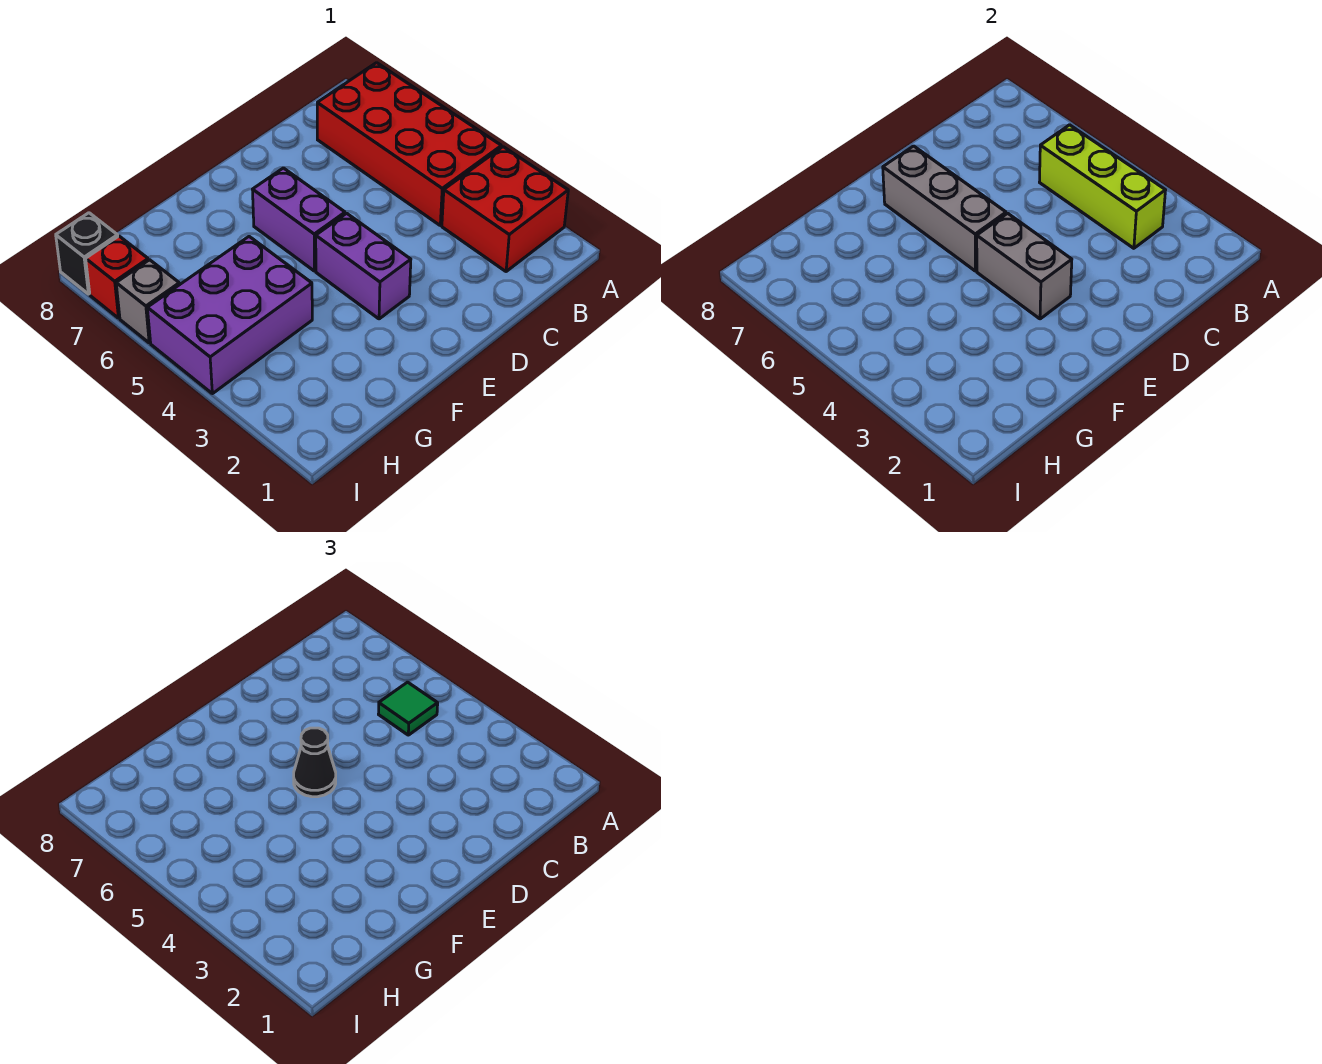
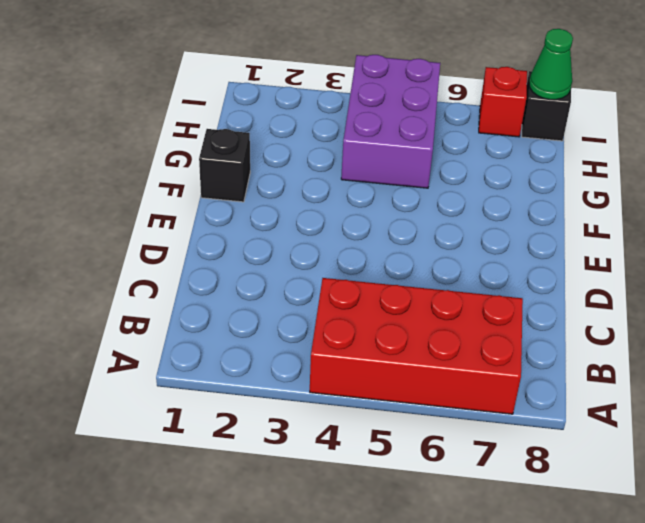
black brick F1 level 1 -> none
green cone I8 level 2 -> none
none -> red brick A2:B3 level 1
none -> purple brick E3:E4 level 1
none -> purple brick E5:E6 level 1

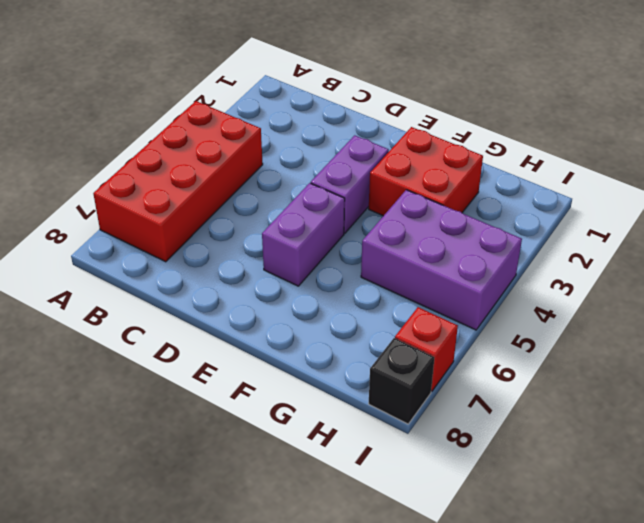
red brick F2:G3 level 1 -> red brick A2:B3 level 1
none -> grey brick I6 level 1
none -> lime brick B3:B5 level 2
none -> grey brick E3:E4 level 2

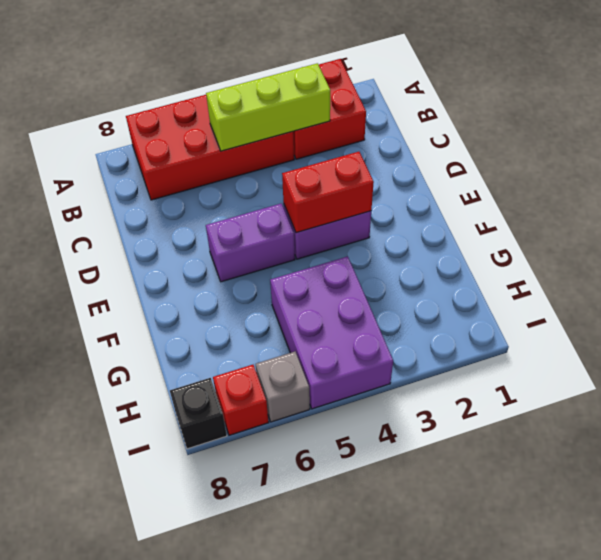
red brick E3:E4 level 2 -> grey brick E3:E4 level 2
none -> grey brick E5:E7 level 2
none -> green tile B5 level 3
none -> black cone E5 level 3

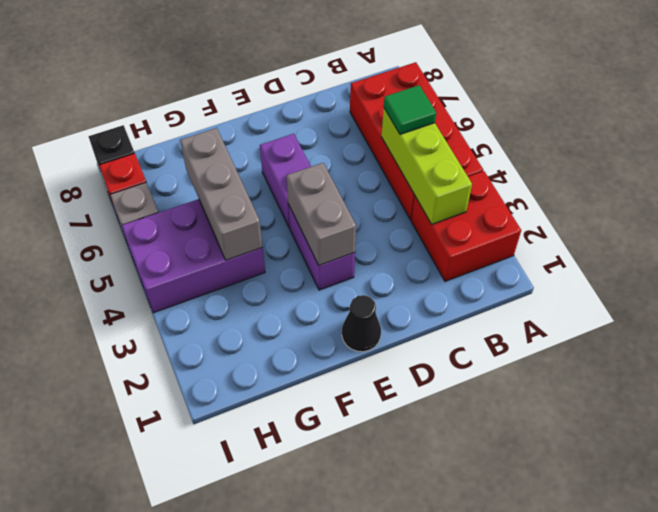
black cone E1 level 1 -> black cone E5 level 3
grey brick G4:G6 level 2 -> grey brick E5:E7 level 2

